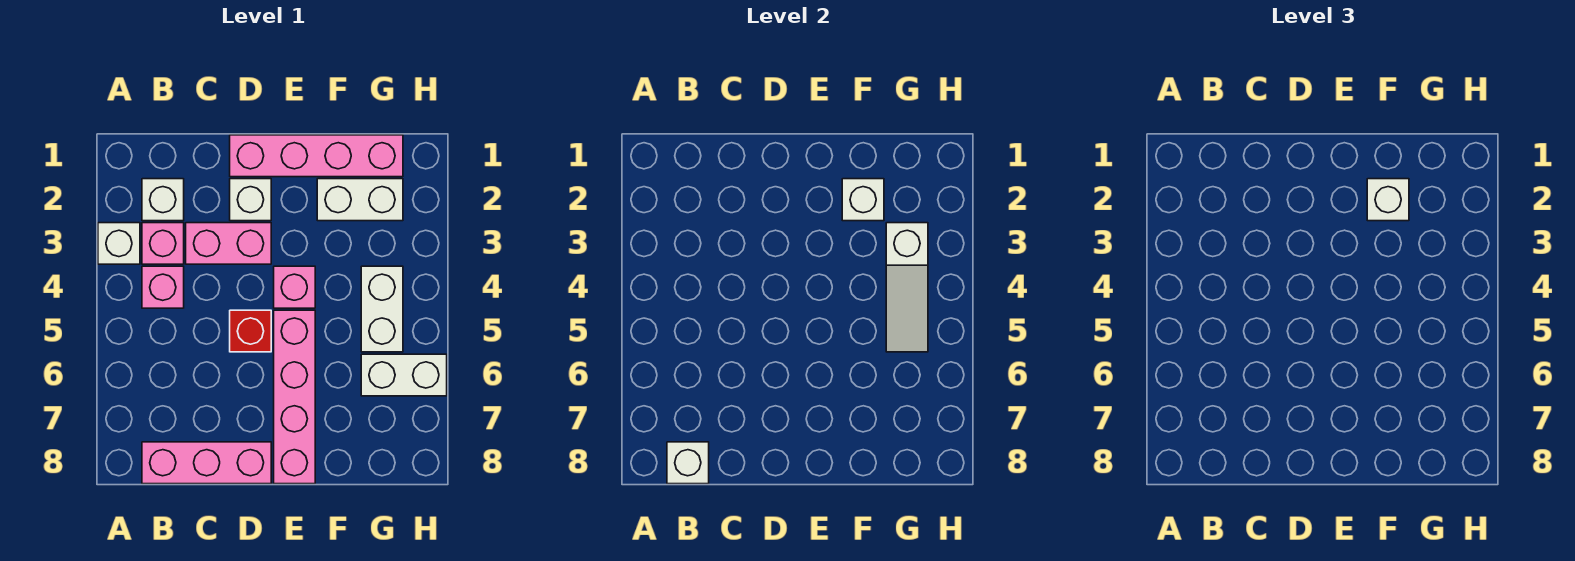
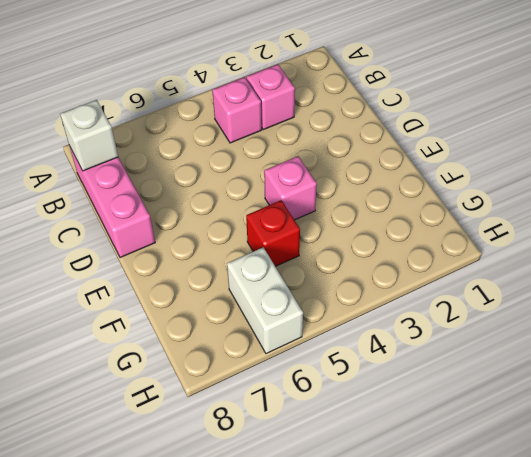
red brick F5 level 1 -> red brick D5 level 1
none -> white brick A3 level 1
none -> white brick B2 level 1
none -> pink brick C3:D3 level 1

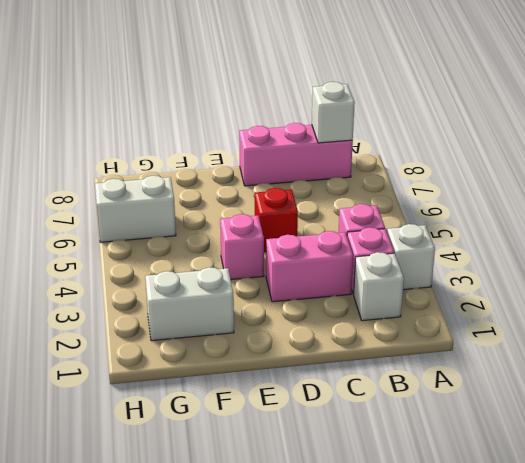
none -> pink brick D1:G1 level 1
none -> white brick D2 level 1
none -> pink brick E5:E8 level 1

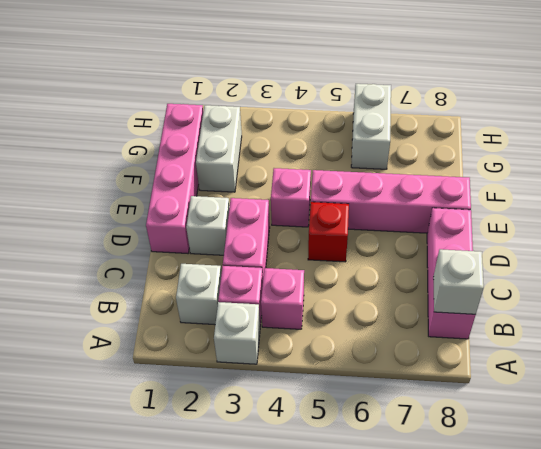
none -> white brick G4:G5 level 1
none -> white brick F2 level 2
none -> white slope G3:G5 level 2 top 3

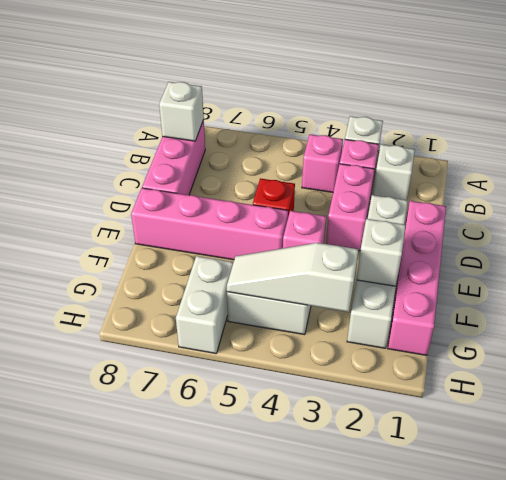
none -> white brick F2 level 3

